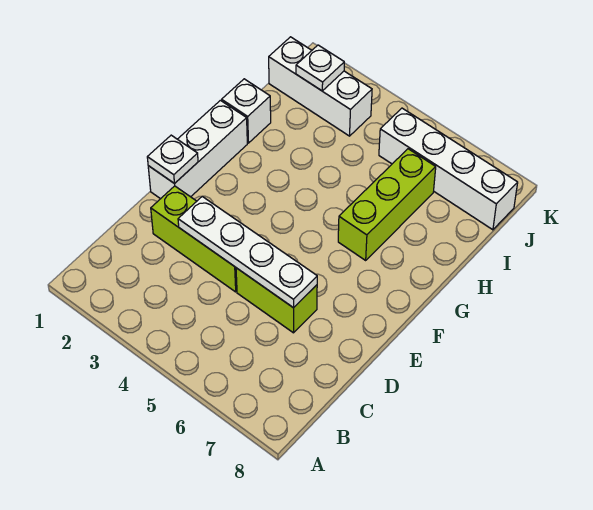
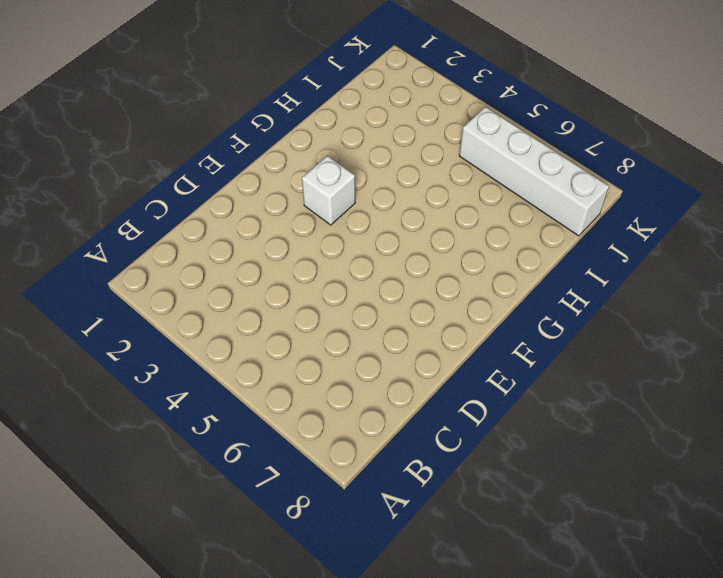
white brick F3 level 1 -> white brick H1 level 1
none -> lime brick D2:D4 level 1
none -> lime brick D5:D6 level 1

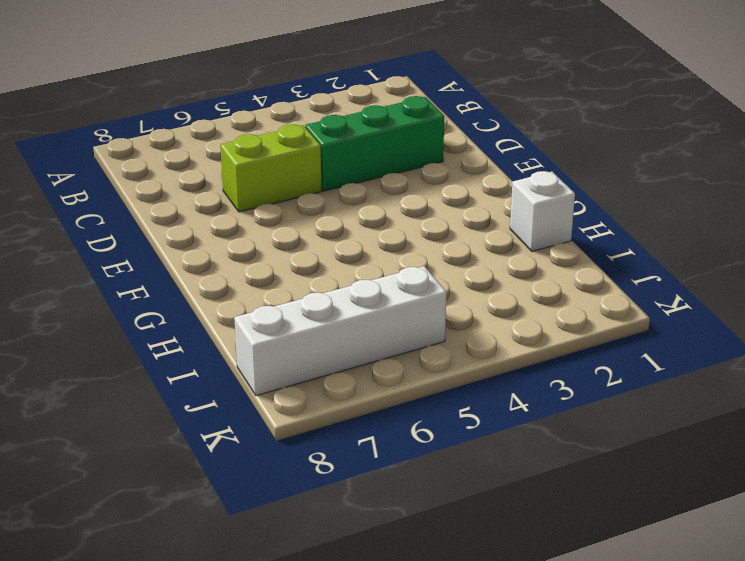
green brick D2:D4 level 1 -> lime brick D2:D4 level 1
none -> white brick E1:G1 level 1
none -> lime brick G6:I6 level 1

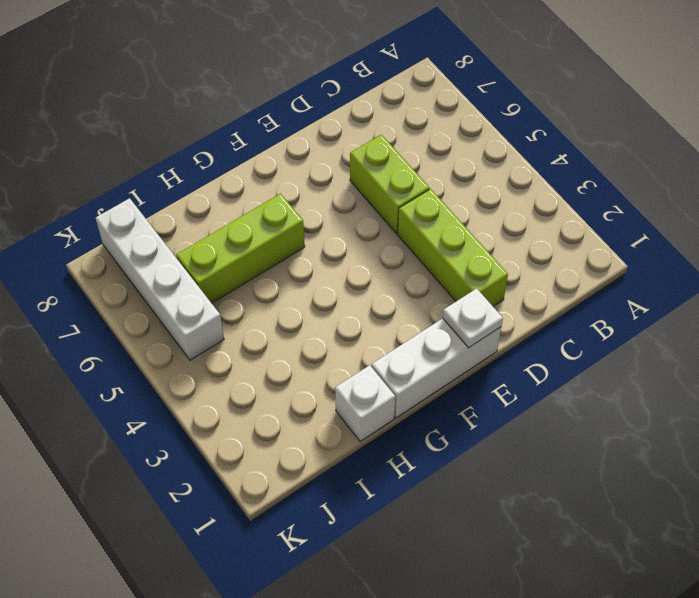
none -> white brick J1:J3 level 1
none -> white plate D3:D6 level 2

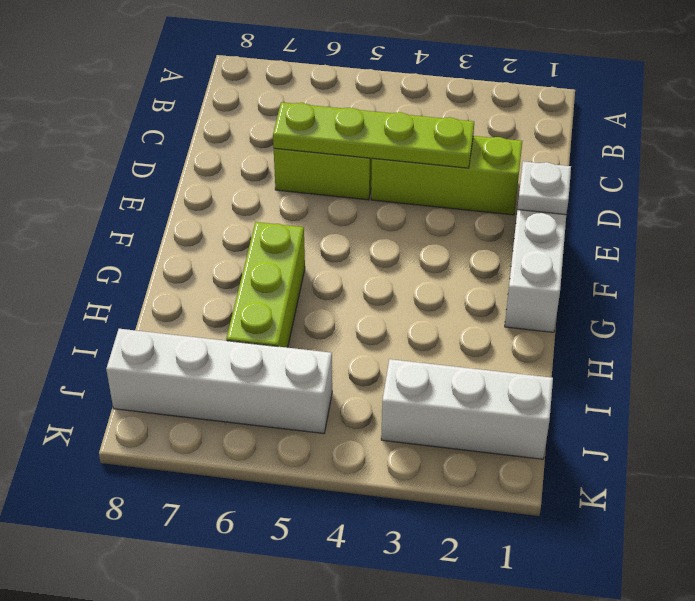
lime plate D3:D6 level 2 -> white plate D3:D6 level 2
none -> white brick H1 level 1
none -> white plate J2 level 2

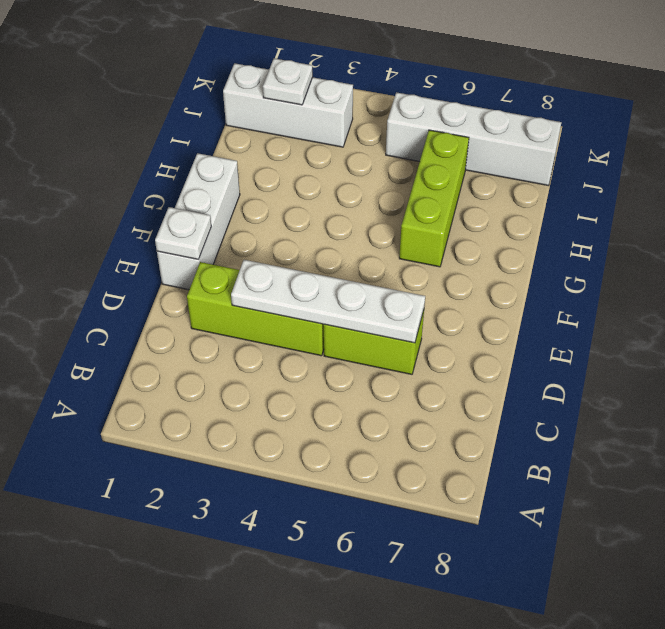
none -> white brick H1 level 1

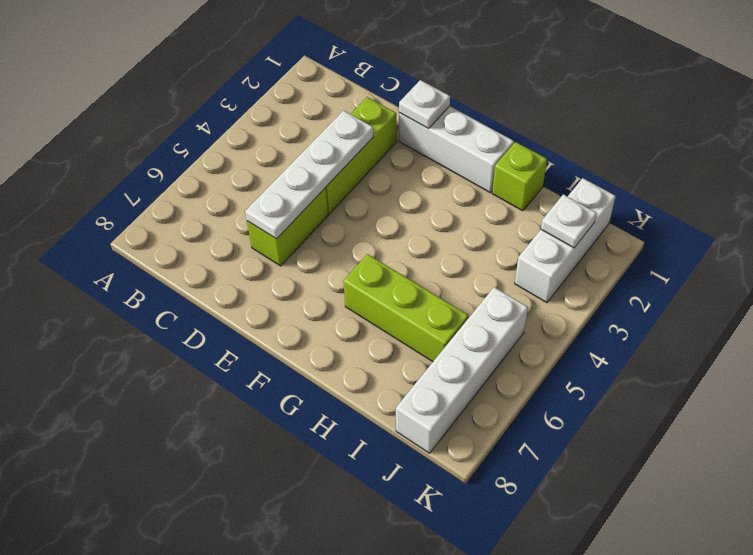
lime brick H1 level 1 -> white brick H1 level 1

